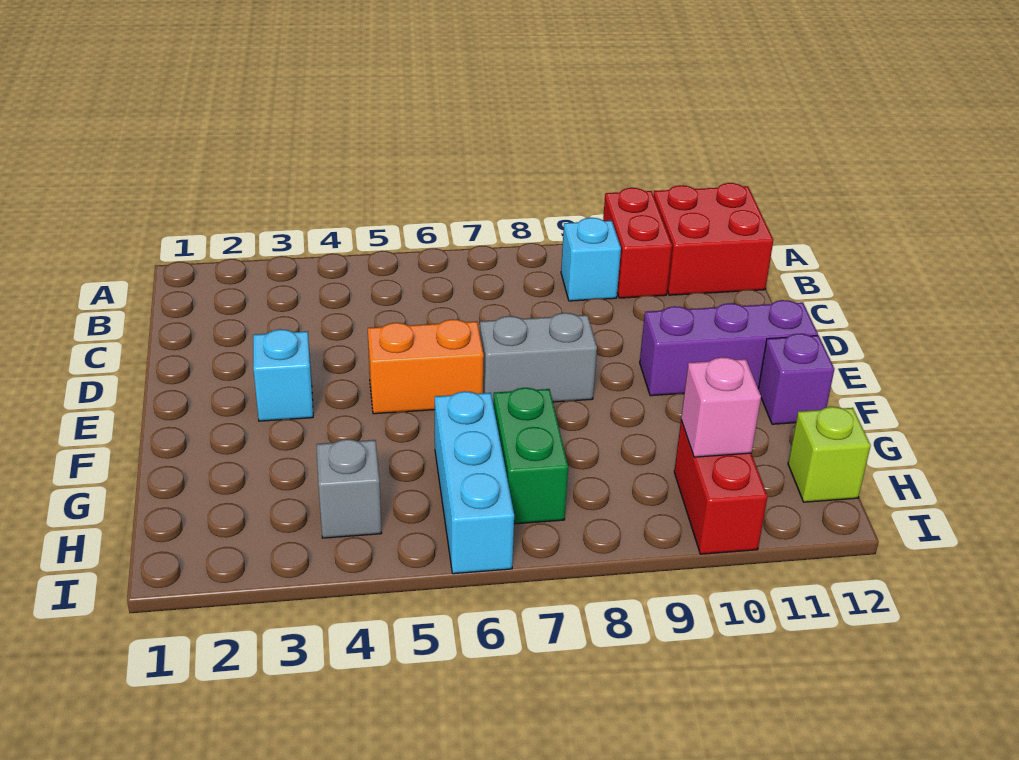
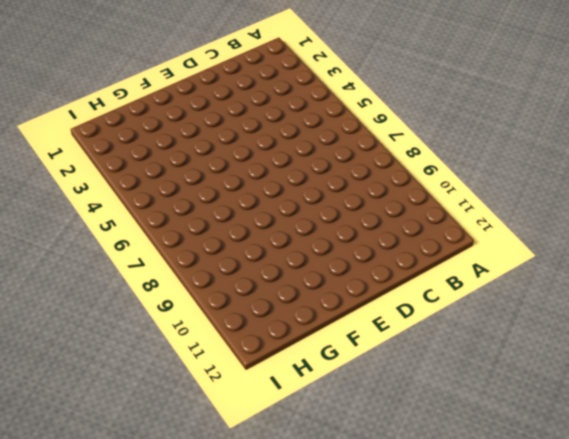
none -> red brick A10:B10 level 1
none -> red brick A11:B12 level 1
none -> cyan brick B9 level 1

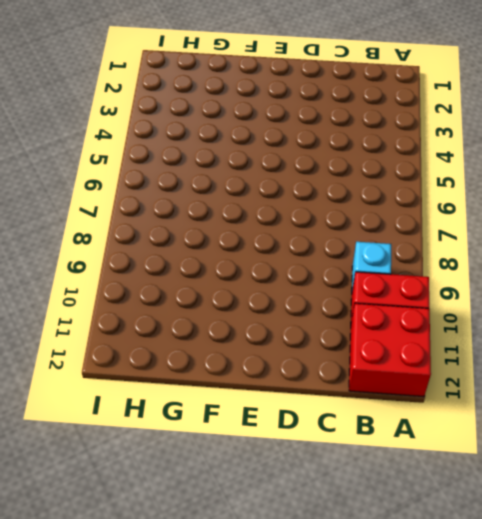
none -> cyan brick E3 level 1
none -> orange brick E5:E6 level 1
none -> grey brick E7:E8 level 1

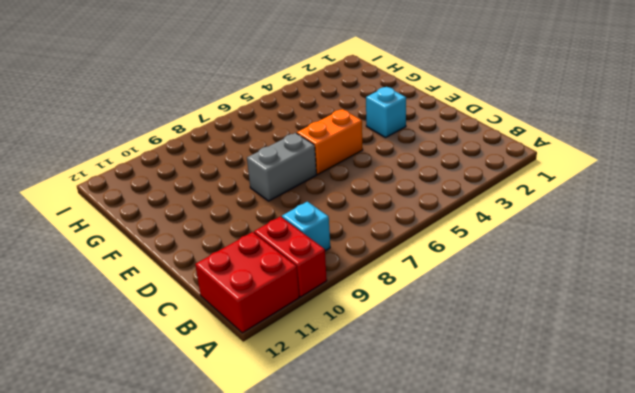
none -> purple brick E10:E12 level 1
none -> purple brick F12 level 1
none -> cyan brick G6:I6 level 1

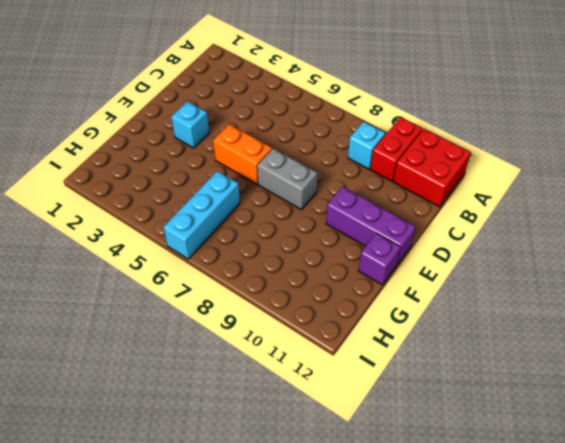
none -> green brick G7:H7 level 1
none -> grey brick H4 level 1
none -> red brick H10:I10 level 1

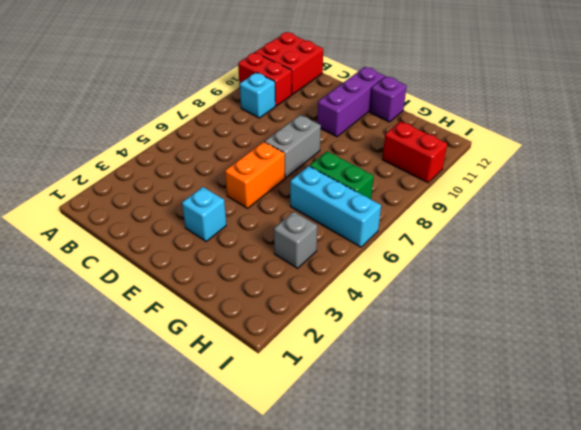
none -> lime brick H12 level 1
none -> pink brick H10 level 2

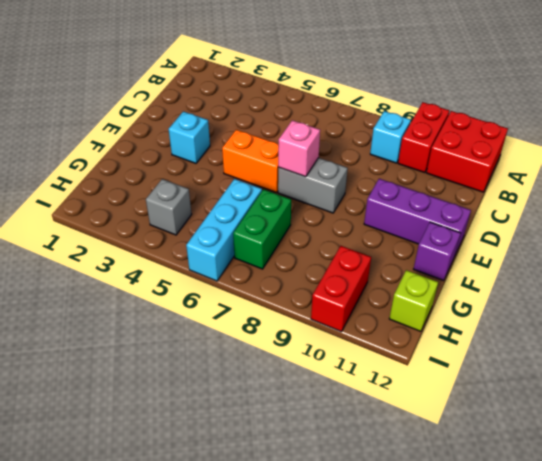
pink brick E7 level 2 -> pink brick H10 level 2

